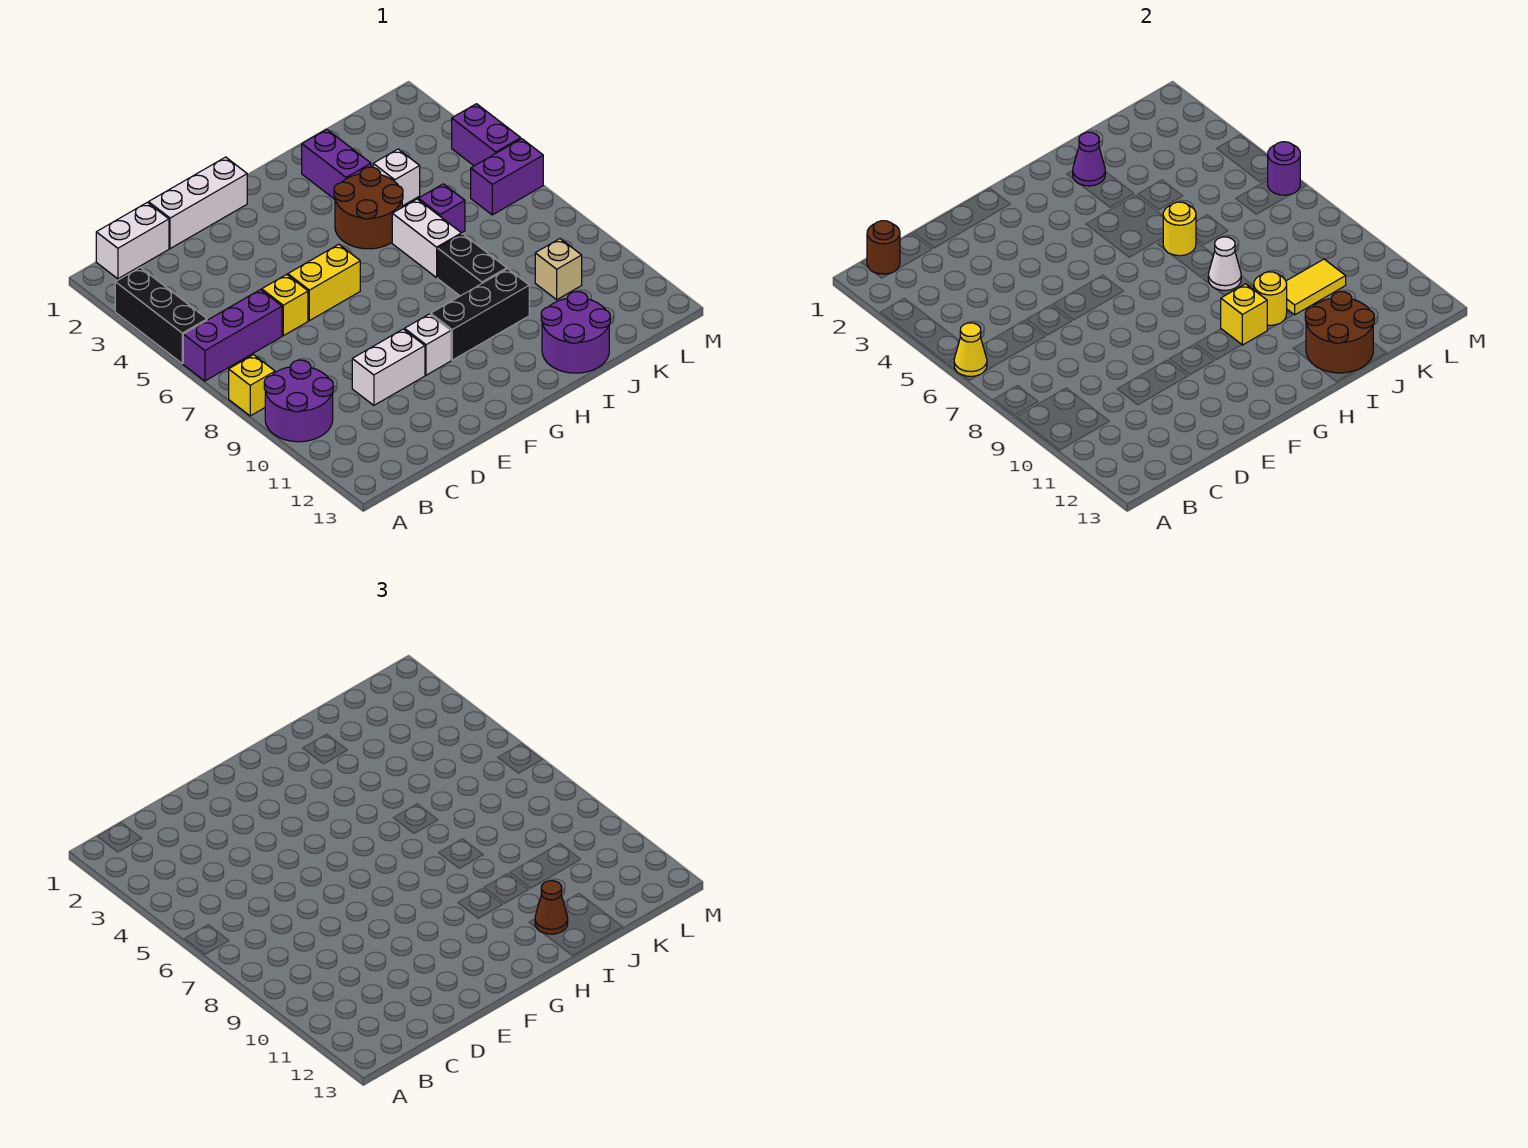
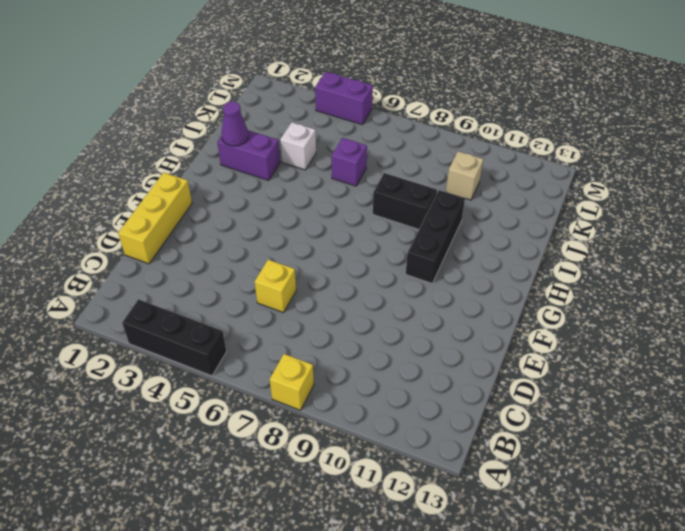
yellow brick D1:F1 level 1 -> white brick D1:F1 level 1
none -> purple brick A6:C6 level 1
none -> purple round brick A9:B10 level 1
none -> white brick B1:C1 level 1
none -> white brick D10:E10 level 1

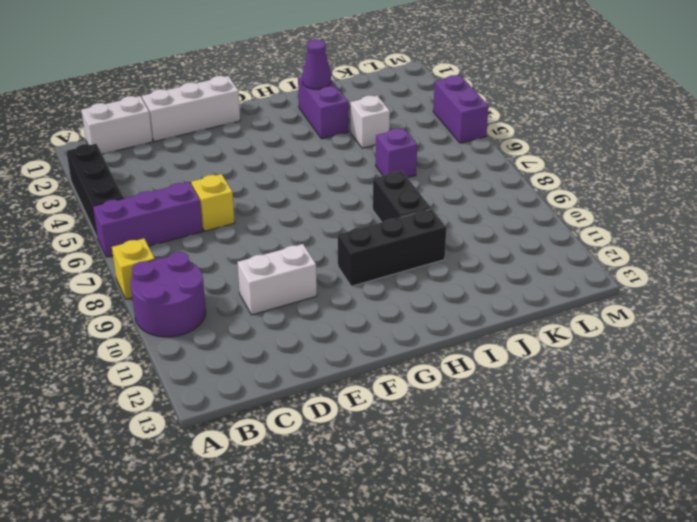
none -> yellow brick E6:F6 level 1
none -> white brick F10 level 1
none -> brown round brick H4:I5 level 1
none -> white brick I6:I7 level 1

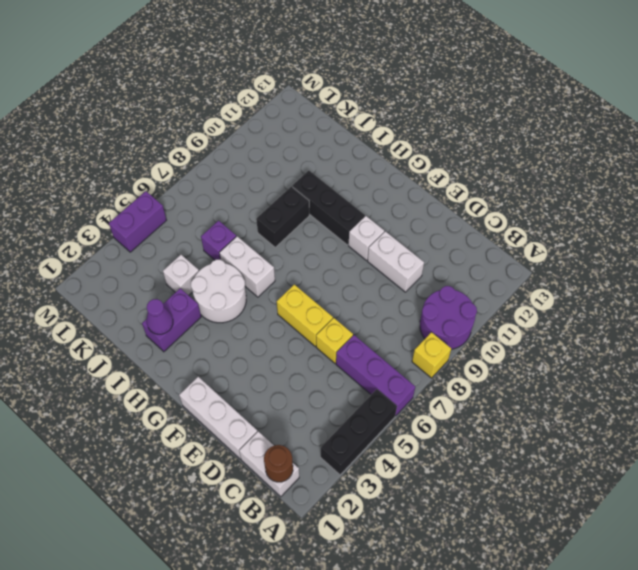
white round brick H4:I5 level 1 -> brown round brick H4:I5 level 1
white brick H6:I6 level 1 -> white brick I6:I7 level 1
none -> purple round brick I12:J13 level 1
none -> tan brick K10 level 1
none -> purple brick L6:M6 level 1
none -> yellow cone A6 level 2

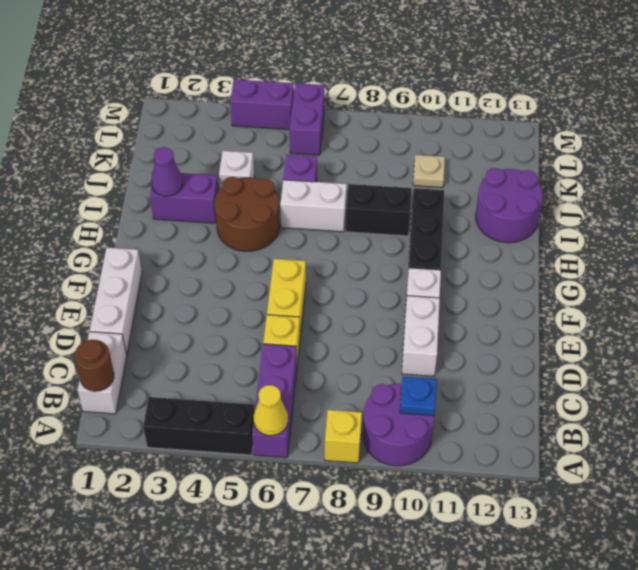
blue plate B10 level 2 -> none
tan plate K10 level 1 -> tan brick K10 level 1
none -> yellow brick H10 level 2
none -> yellow round brick I6 level 2
none -> white cone I8 level 2
none -> yellow round brick I10 level 2

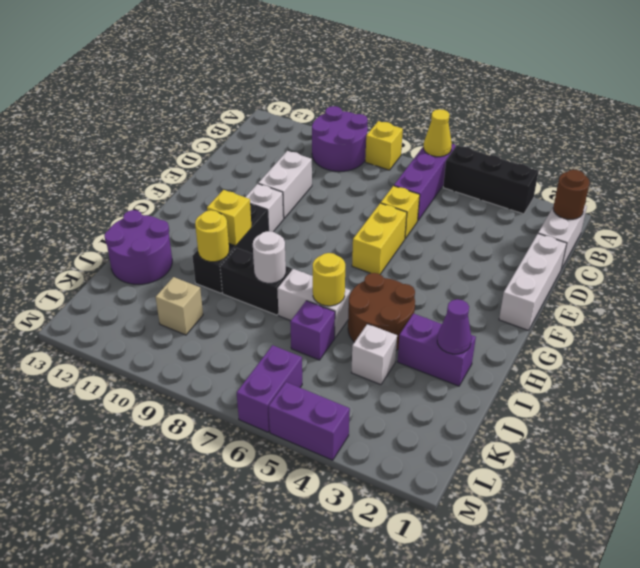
white round brick I8 level 2 -> white cone I8 level 2
none -> brown round brick I12:J13 level 2
none -> yellow tile J10:K10 level 2
none -> purple round brick M6 level 2
none -> brown cone I12 level 3

